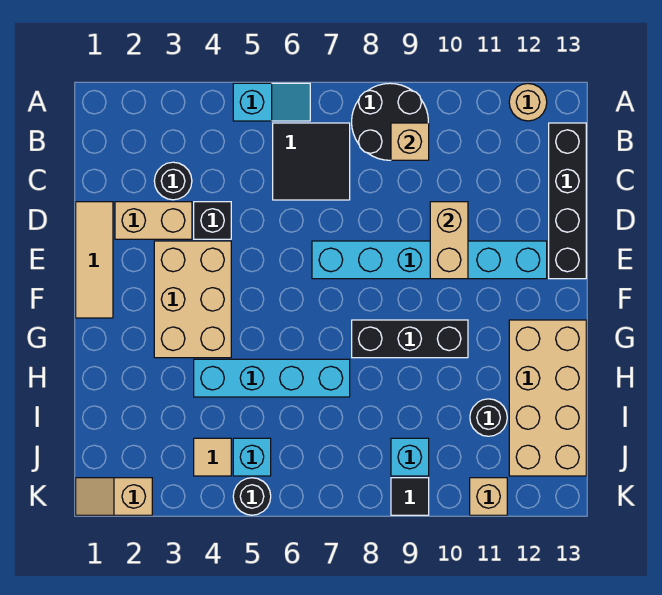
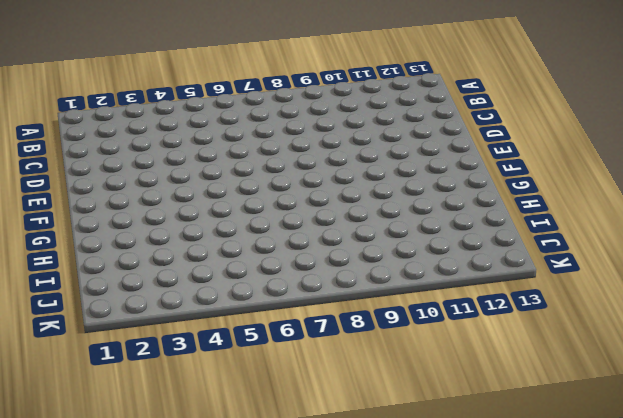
none -> cyan slope A5:A6 level 1 top 5
none -> black round brick A8:B9 level 1
none -> tan round brick A12 level 1

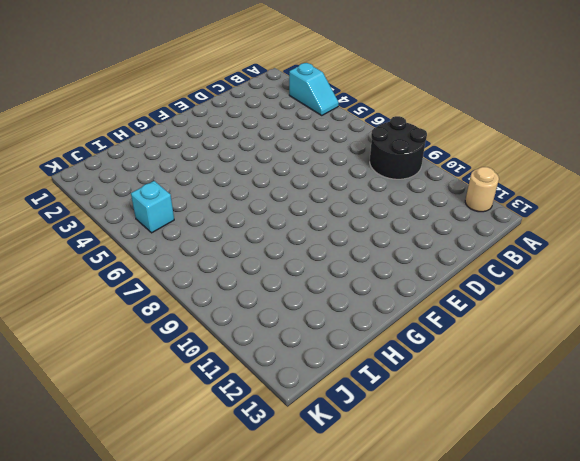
cyan slope A3:A4 level 1 top 3 -> cyan slope A5:A6 level 1 top 5
none -> black tile B6:C7 level 1
none -> black brick B13:E13 level 1
none -> black round brick C3 level 1

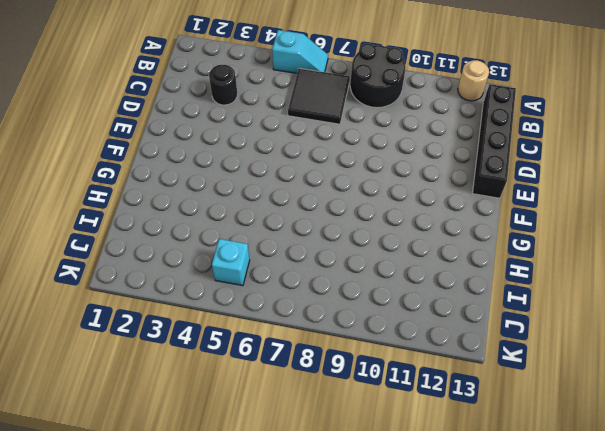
none -> tan tile D1:F1 level 1
none -> tan brick D2:D3 level 1
none -> black brick D4 level 1

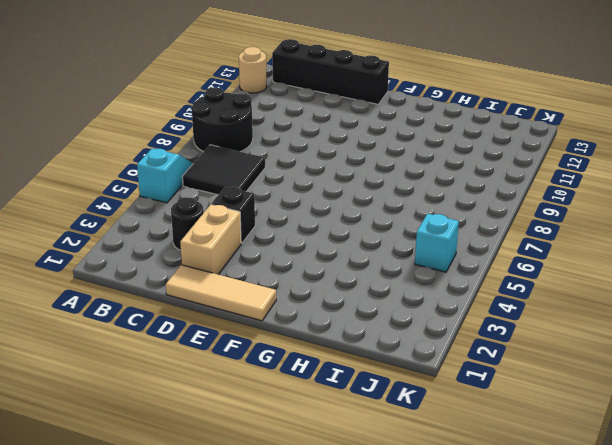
none -> tan brick E3:G4 level 1
none -> cyan brick E7:E12 level 1
none -> black brick G8:G10 level 1

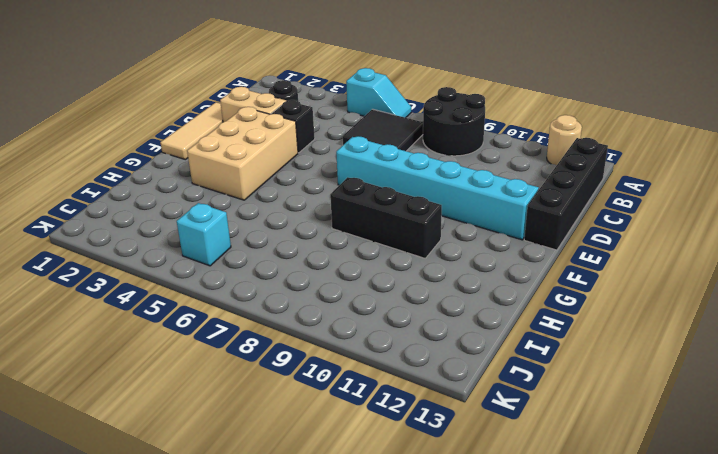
none -> tan brick G12:J13 level 1
none -> cyan brick H4:H7 level 1
none -> black round brick I11 level 1

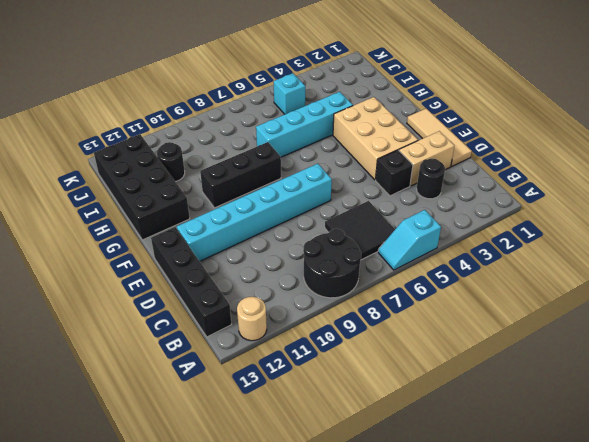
black brick G12:J13 level 1 -> tan brick G12:J13 level 1
none -> tan tile J4 level 1
none -> cyan brick J9 level 1
none -> tan slope K1:K2 level 1 top 2

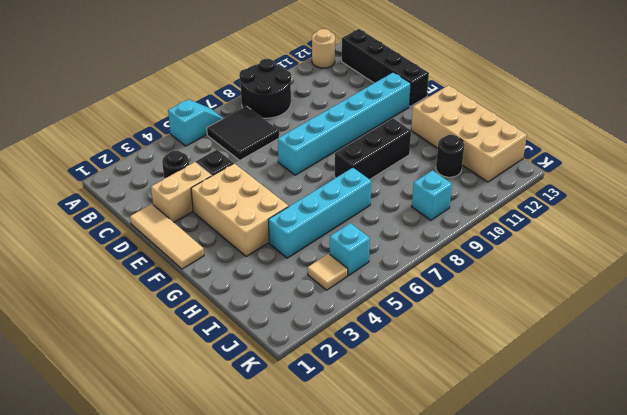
none -> tan slope K1:K2 level 1 top 2
none -> black round brick K5 level 1
none -> black tile K9 level 1

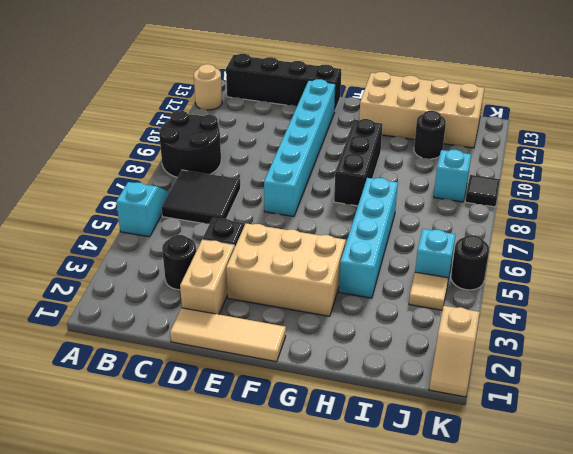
none -> tan brick K11 level 1
none -> tan brick B9 level 2
none -> tan brick D10:E10 level 2

